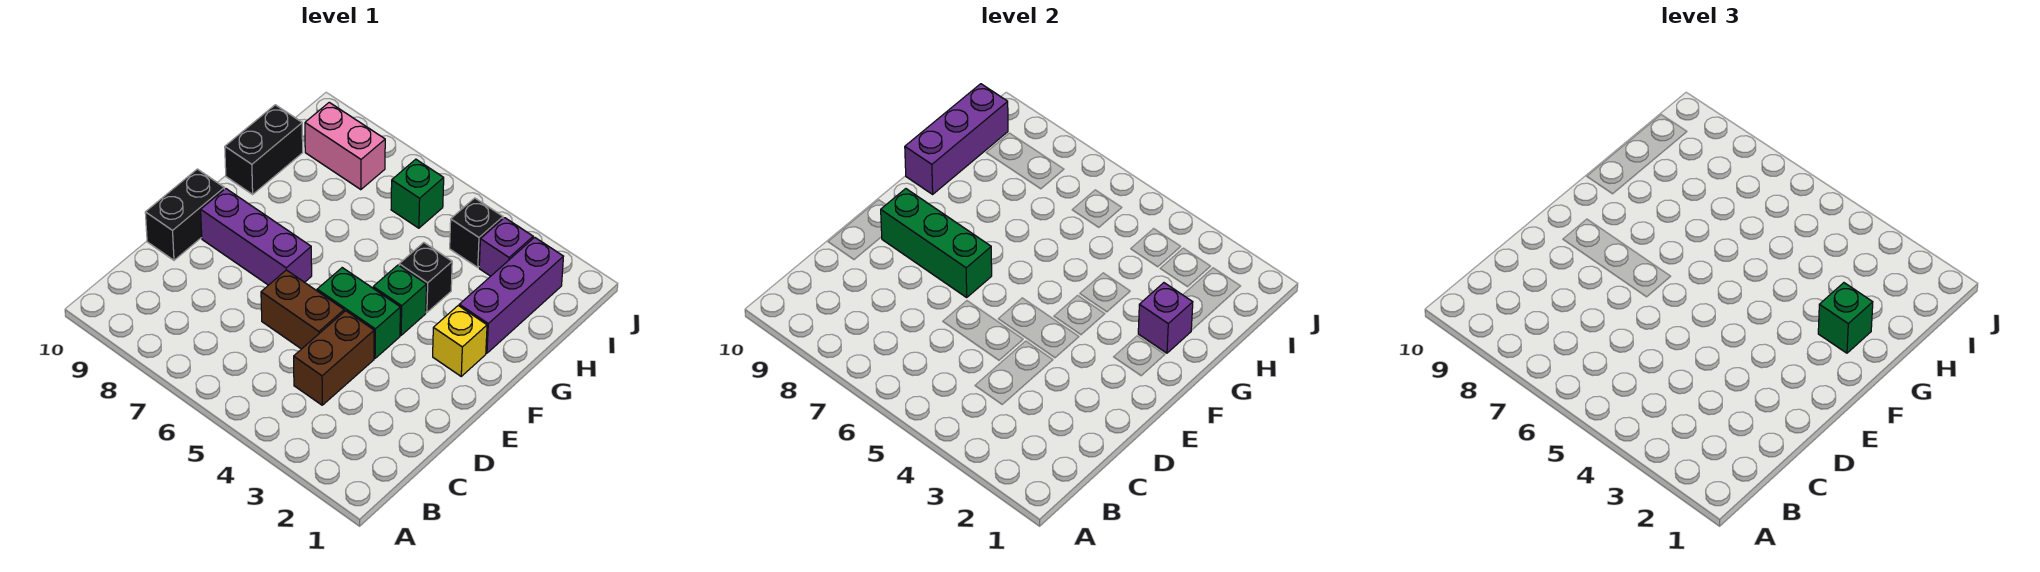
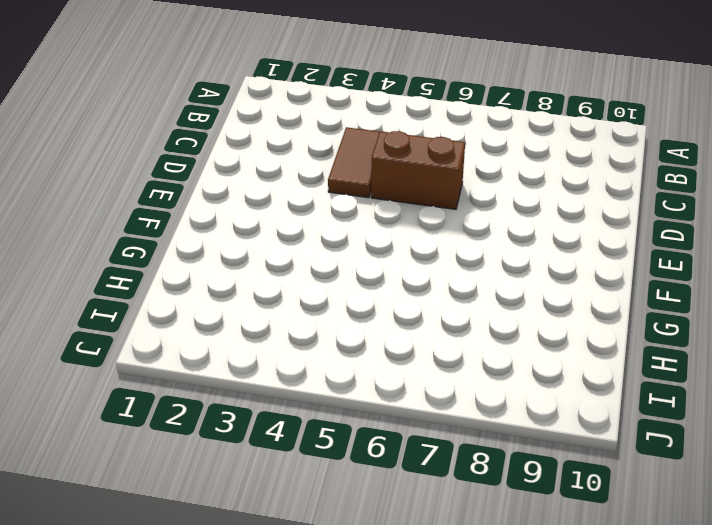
brown tile C4:D4 level 1 -> brown brick C4:D4 level 1
none -> black brick D10:E10 level 1
none -> green brick E4:E5 level 1
none -> purple brick E7:E9 level 1

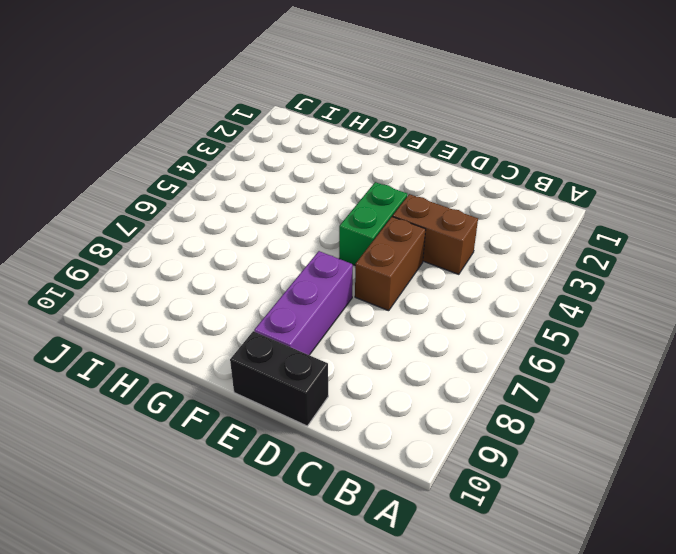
none -> yellow brick F2 level 1
none -> green brick F4 level 1
none -> purple brick G2:I2 level 1

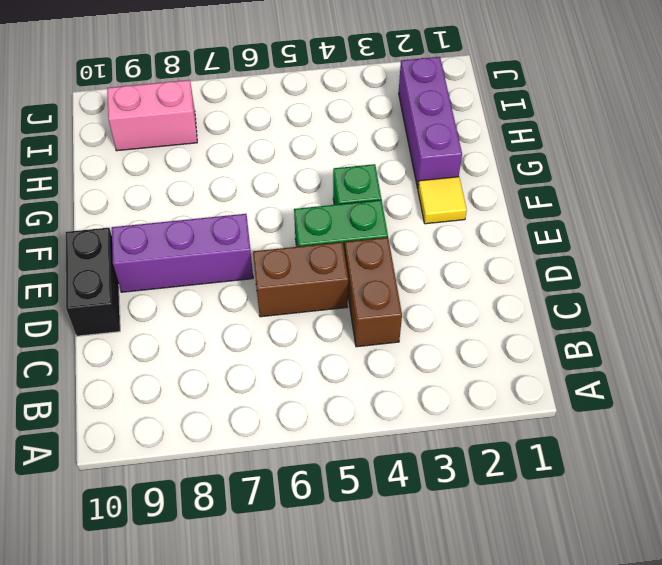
yellow tile F2 level 1 -> yellow brick F2 level 1
none -> black brick G4 level 1
none -> black brick G10:H10 level 1
none -> purple brick I3 level 1

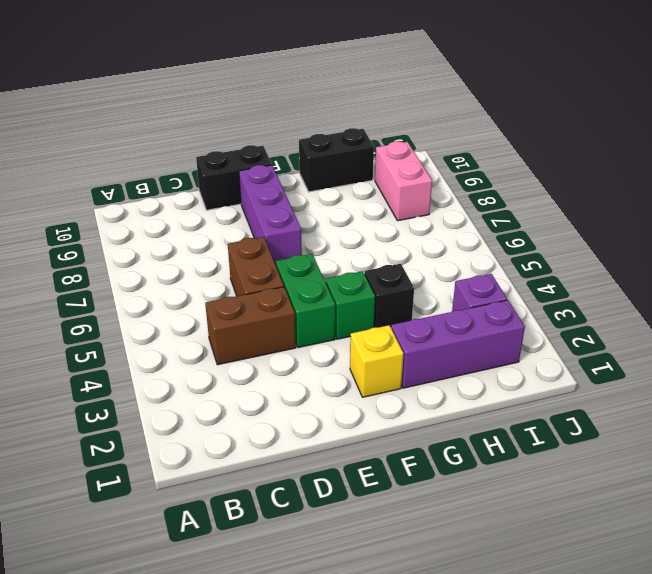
none -> black brick I4 level 1
none -> green brick I6 level 1
none -> green brick E7:E9 level 2

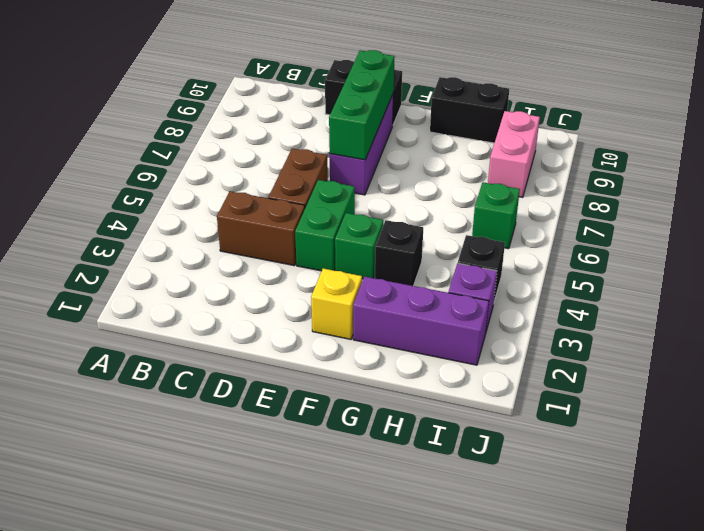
none -> purple brick G2 level 2
none -> purple brick G10:I10 level 2
none -> green brick G2 level 3

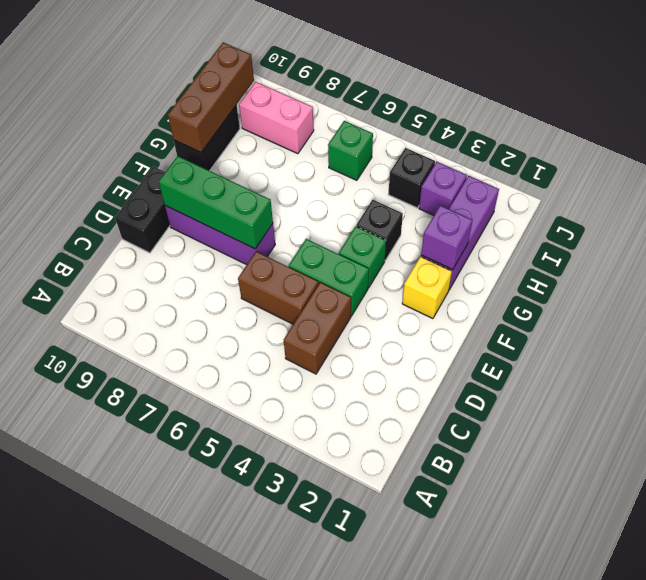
brown brick G10:I10 level 2 -> purple brick G10:I10 level 2
none -> green brick G2 level 3

